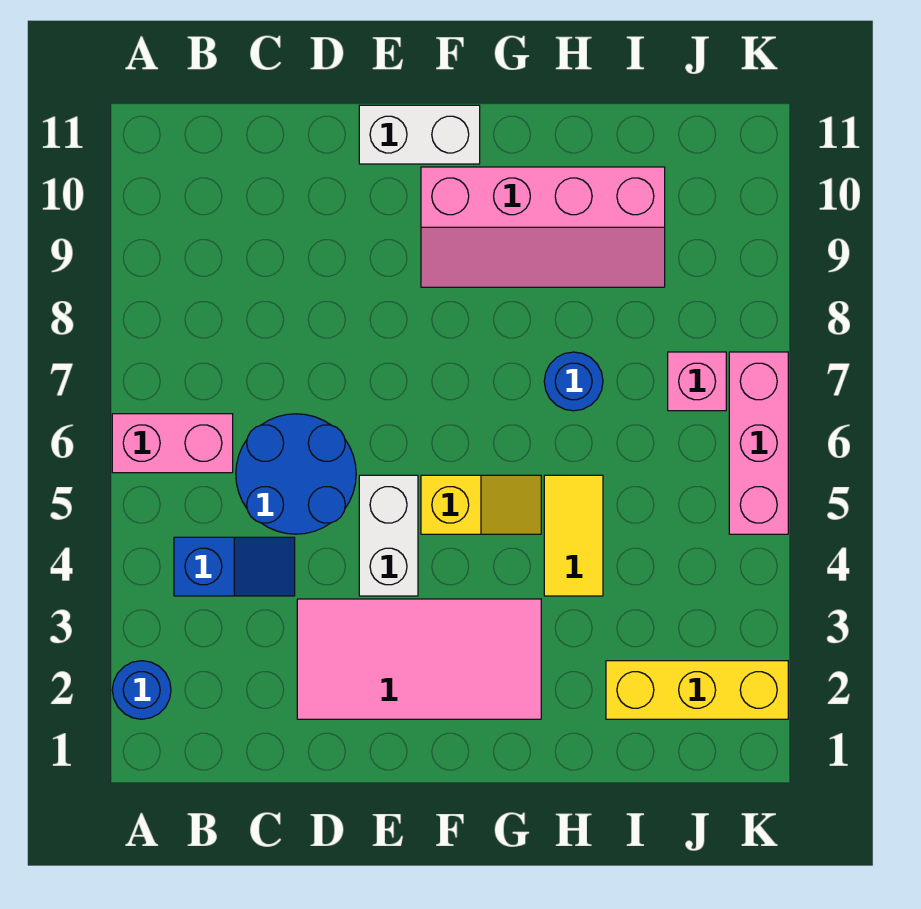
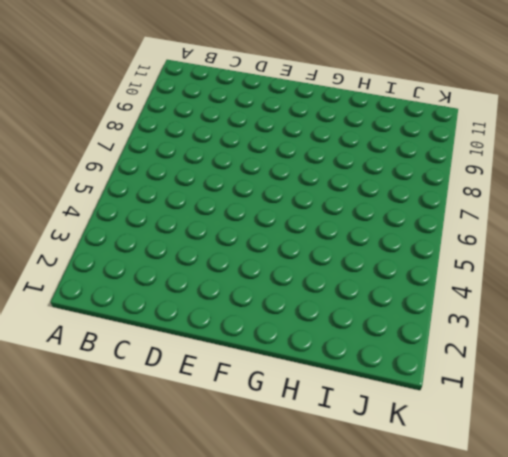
none -> blue round brick A2 level 1
none -> pink brick A6:B6 level 1
none -> blue slope B4:C4 level 1 top B

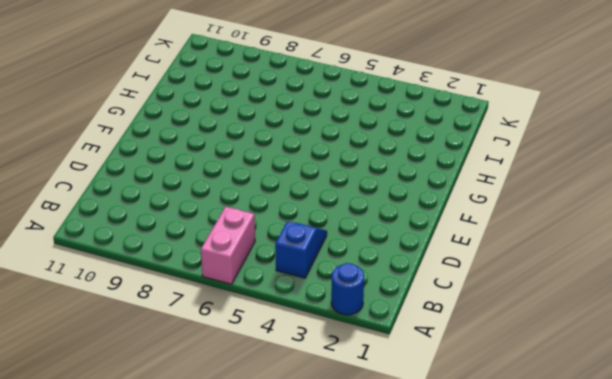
none -> blue round brick C5:D6 level 1
none -> pink tile D2:G3 level 1
none -> white brick E4:E5 level 1

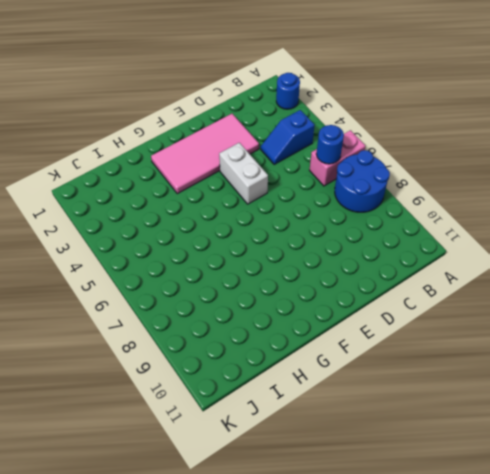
blue round brick A7:B8 level 1 -> blue round brick C5:D6 level 1
blue round brick B6 level 2 -> blue round brick H7 level 1
none -> white brick E11:F11 level 1
none -> yellow slope F5:G5 level 1 top F
none -> pink slope F9:I10 level 1 top 10

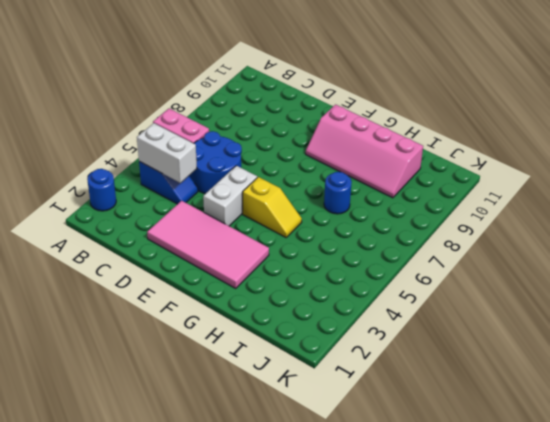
white brick B4:C4 level 2 -> white brick E11:F11 level 1
none -> yellow tile H4:H5 level 1
none -> yellow brick I2:K2 level 1
none -> pink brick J7 level 1

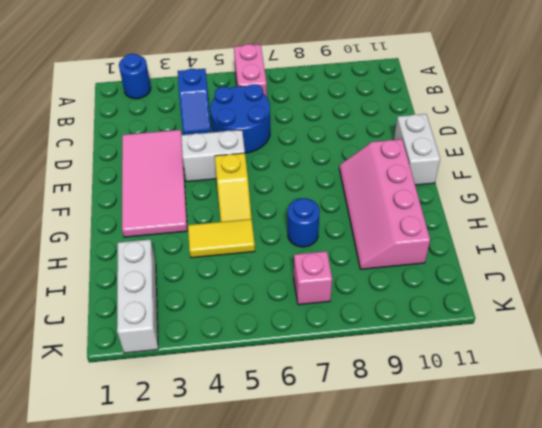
white brick I2:K2 level 1 -> yellow brick I2:K2 level 1
none -> pink brick K5:K7 level 1

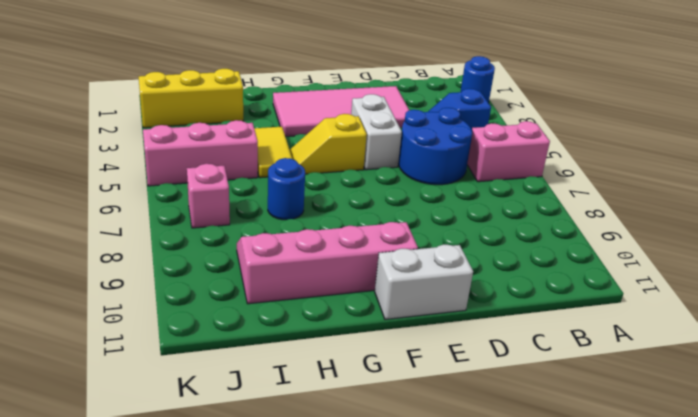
pink brick I5:K5 level 1 -> pink brick K5:K7 level 1

